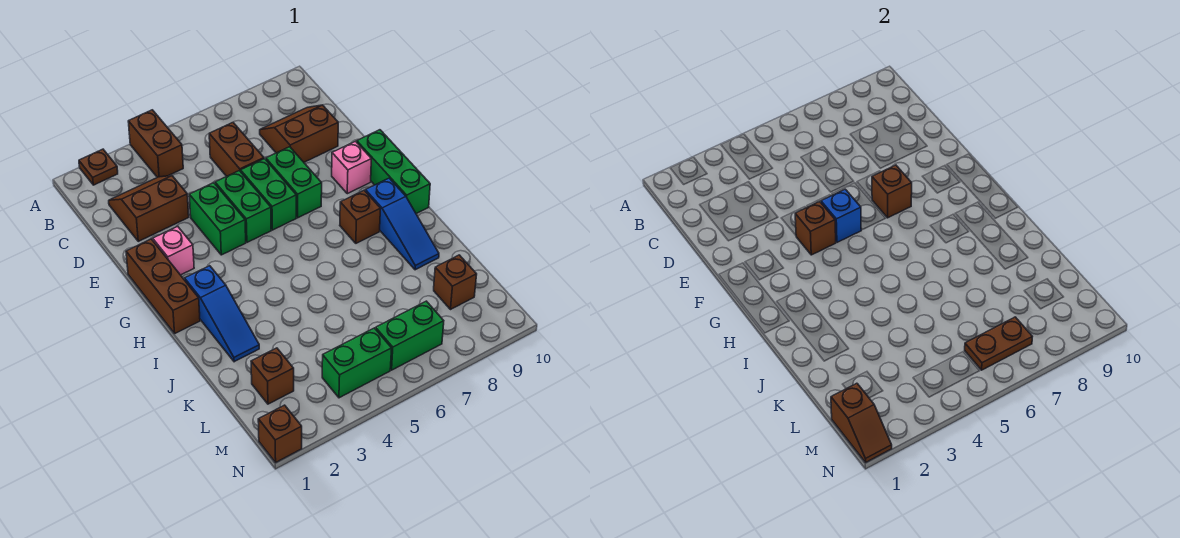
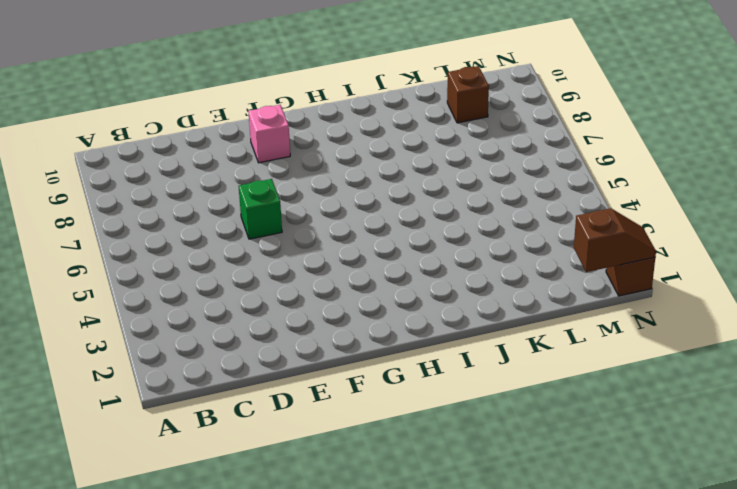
green brick E6 level 1 -> green brick E6:F6 level 1
none -> brown plate A2 level 1
none -> brown brick A4:B4 level 1
none -> brown slope C2:D3 level 1 top D

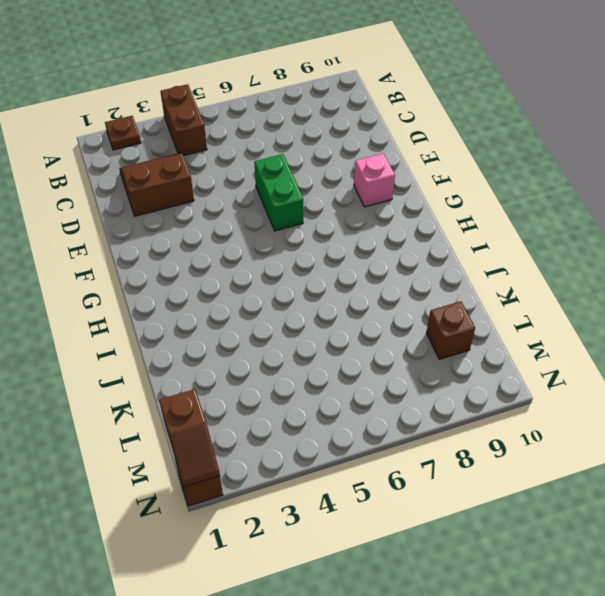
none -> brown brick C6:D6 level 1
none -> brown slope C8:D9 level 1 top D
none -> green brick E4:F4 level 1

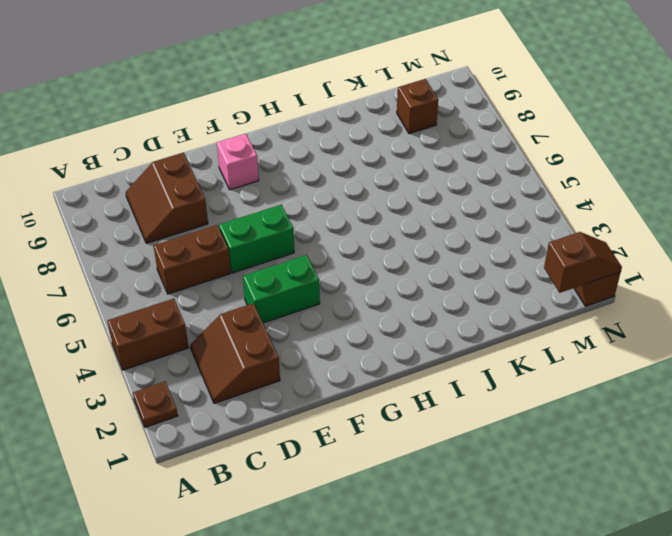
none -> green brick E5:F5 level 1
none -> green brick E7:F7 level 1
none -> brown brick F1:H1 level 1

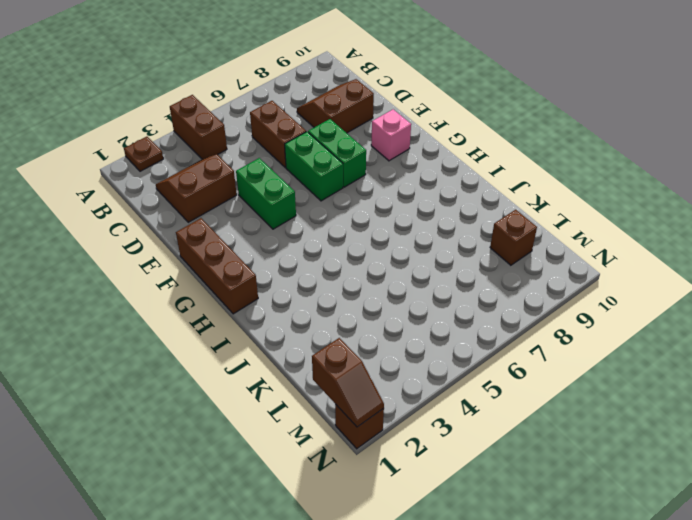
none -> green brick E5:F5 level 1
none -> pink brick F2 level 1
none -> green brick F10:H10 level 1

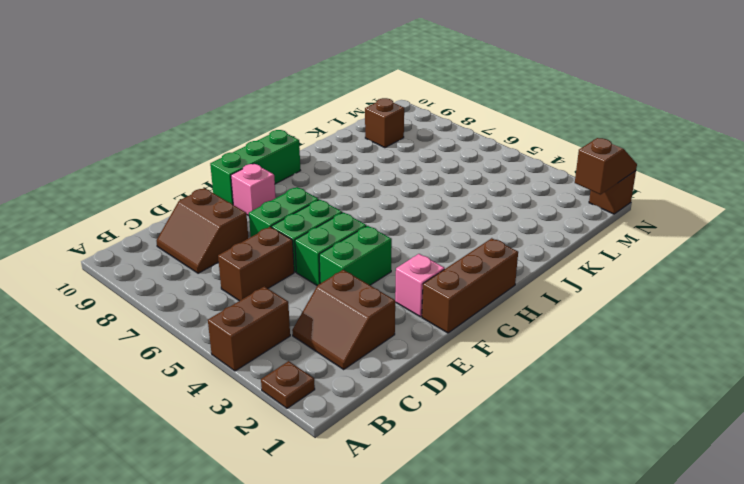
none -> blue slope H2:J2 level 1 top H
none -> brown brick H8 level 1
none -> blue slope H9:J9 level 1 top H

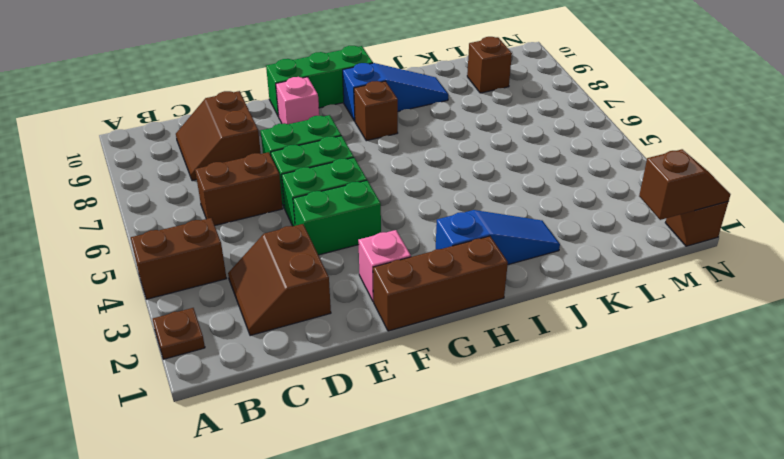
none -> brown brick L2 level 1
none -> green brick M4:M5 level 1
none -> green brick M6:M7 level 1

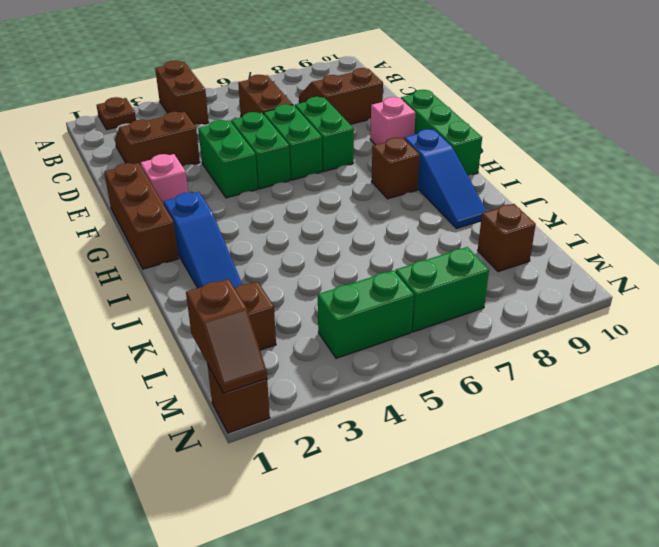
none -> brown brick F4 level 2
none -> blue brick F5 level 2
none -> brown brick F7 level 2

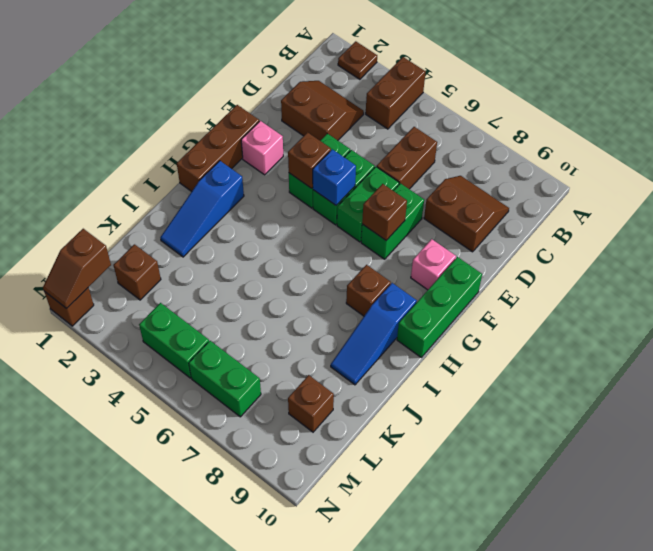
none -> brown plate M6:M7 level 2

